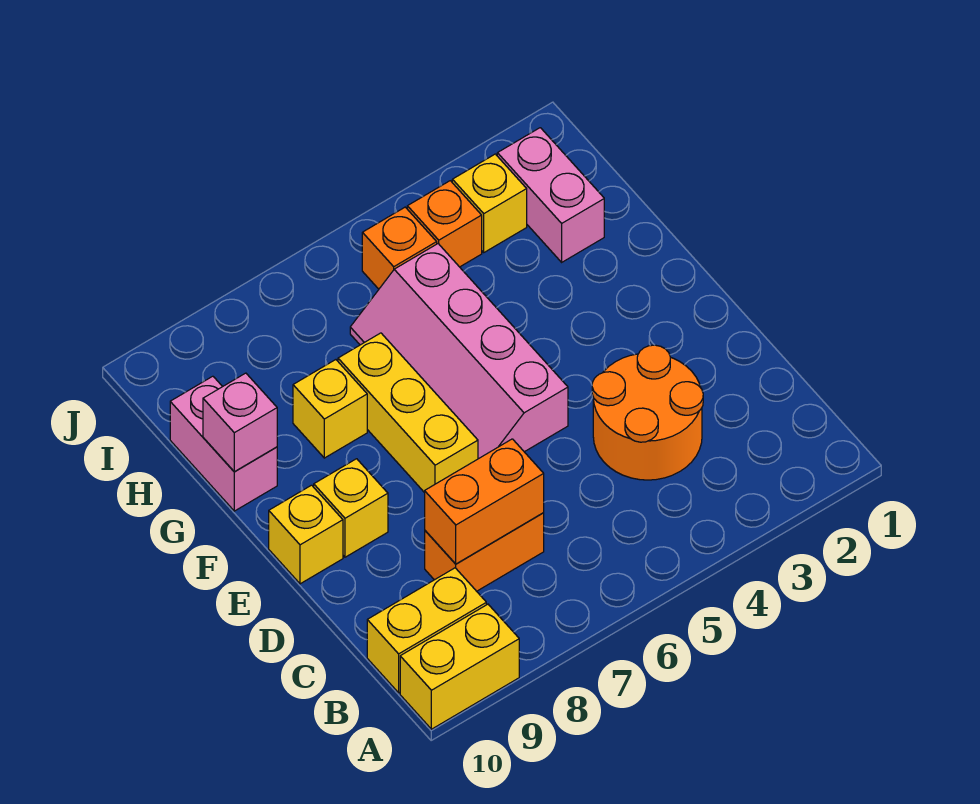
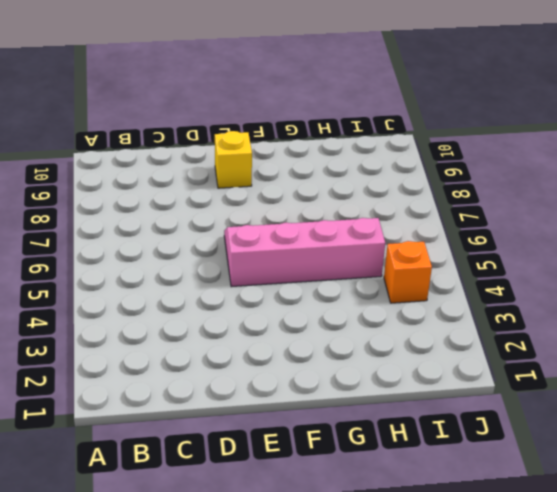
none -> yellow brick A9:A10 level 1
none -> yellow brick B9:B10 level 1
none -> orange round brick C3:D4 level 1

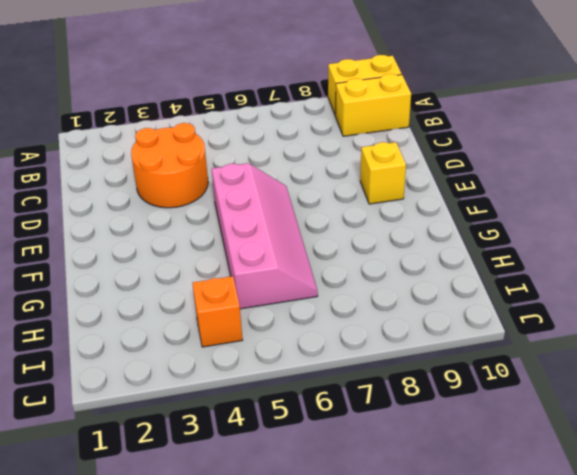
none -> orange brick C7:C8 level 1
none -> yellow brick E7:G7 level 1
none -> yellow brick E10 level 1

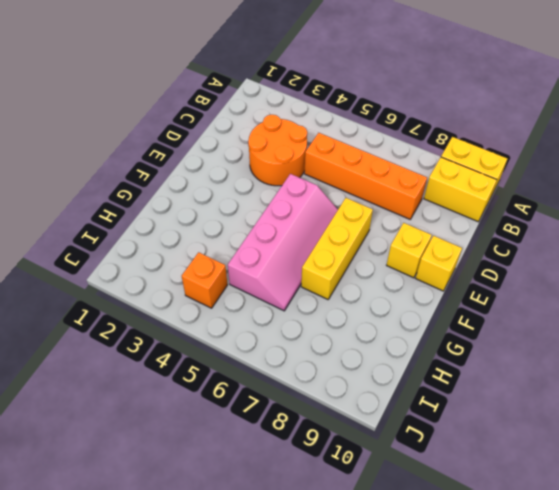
orange brick C5:C8 level 1 -> orange brick C7:C8 level 1
none -> yellow brick G8 level 1
none -> pink brick G10:H10 level 1
none -> pink brick H2:I2 level 1

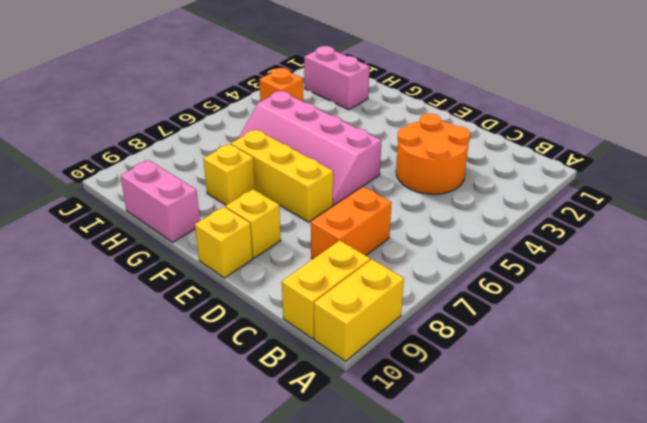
none -> yellow brick I3 level 1
none -> orange brick I5 level 1
none -> orange brick C7:C8 level 2

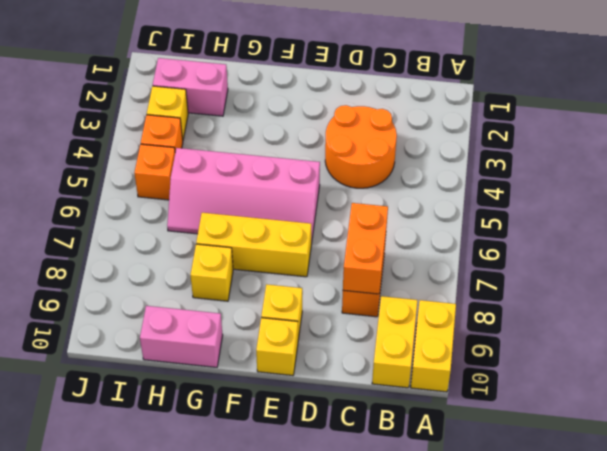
none -> pink brick G10 level 2

